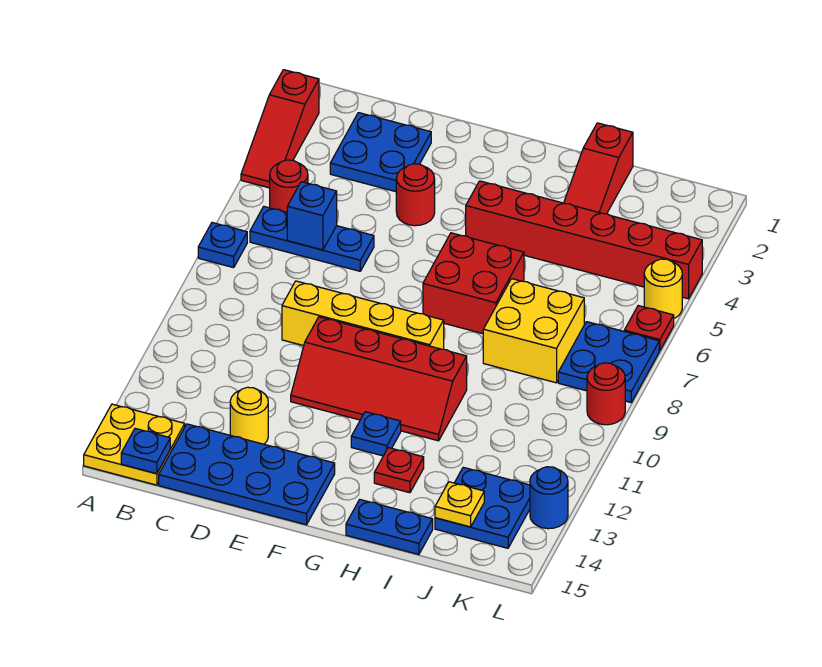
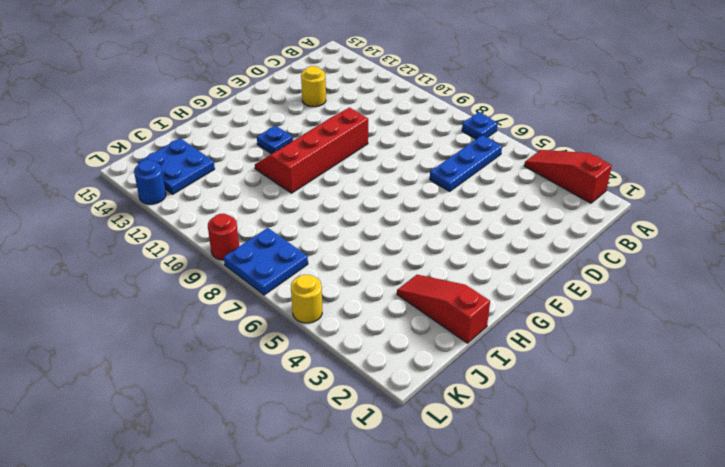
none -> yellow plate A14:B15 level 1
none -> red round brick B5 level 1
none -> blue plate C2:D3 level 1

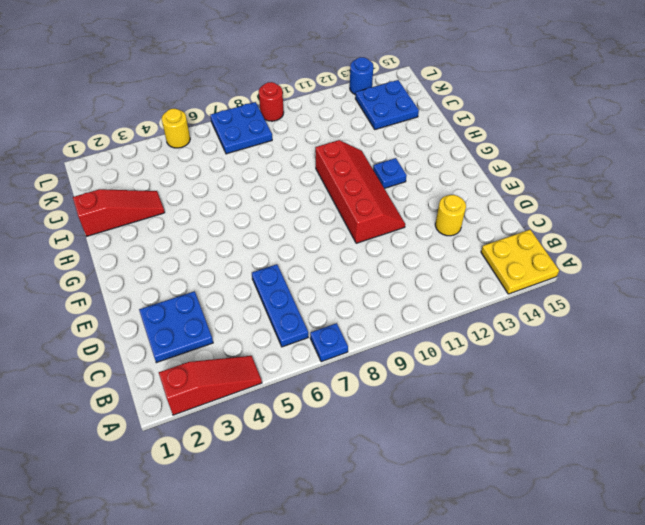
none -> red round brick B5 level 1
none -> blue plate C14:F15 level 1
none -> yellow brick D9:G9 level 1

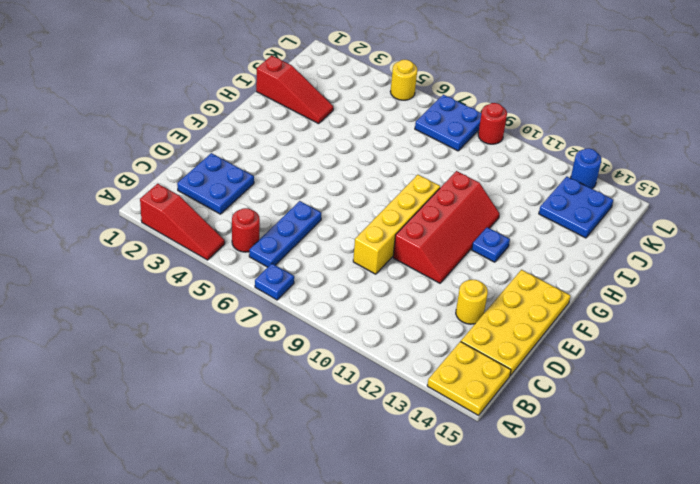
yellow plate C14:F15 level 1 -> blue plate C14:F15 level 1
none -> red round brick E4 level 1
none -> red brick G4:L4 level 1
none -> red brick G6:H7 level 1

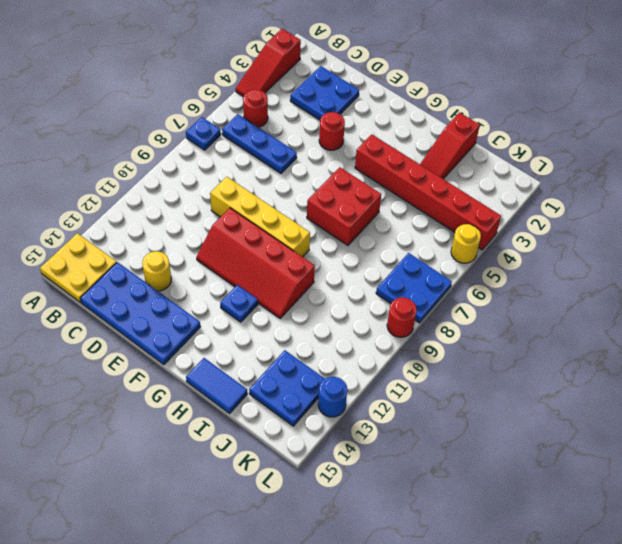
blue tile H15:I15 level 1 -> blue plate H15:I15 level 1
none -> red plate H13 level 1
none -> yellow brick I7:J8 level 1
none -> red plate L6 level 1

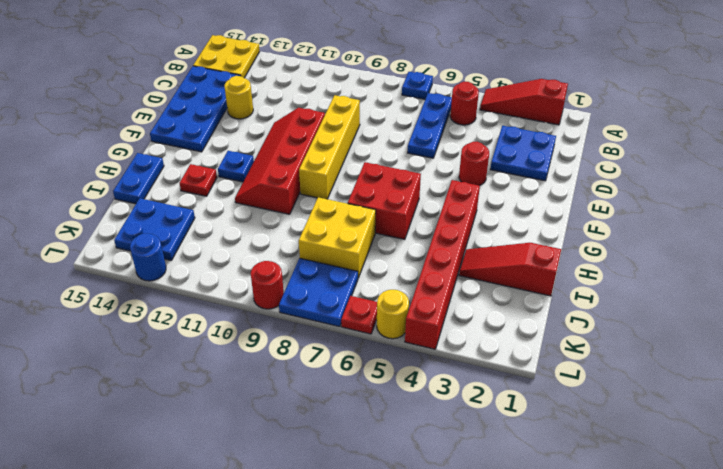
none -> blue plate B15 level 2
none -> blue brick C6 level 2
none -> yellow plate J14 level 2

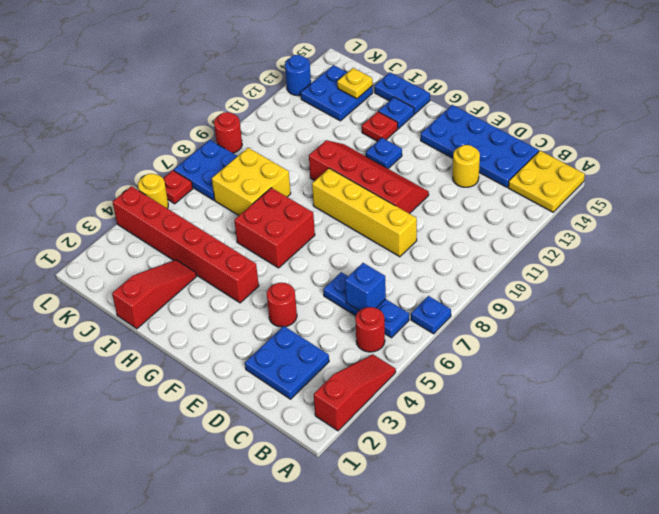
blue plate H14 level 1 -> blue plate B15 level 2

